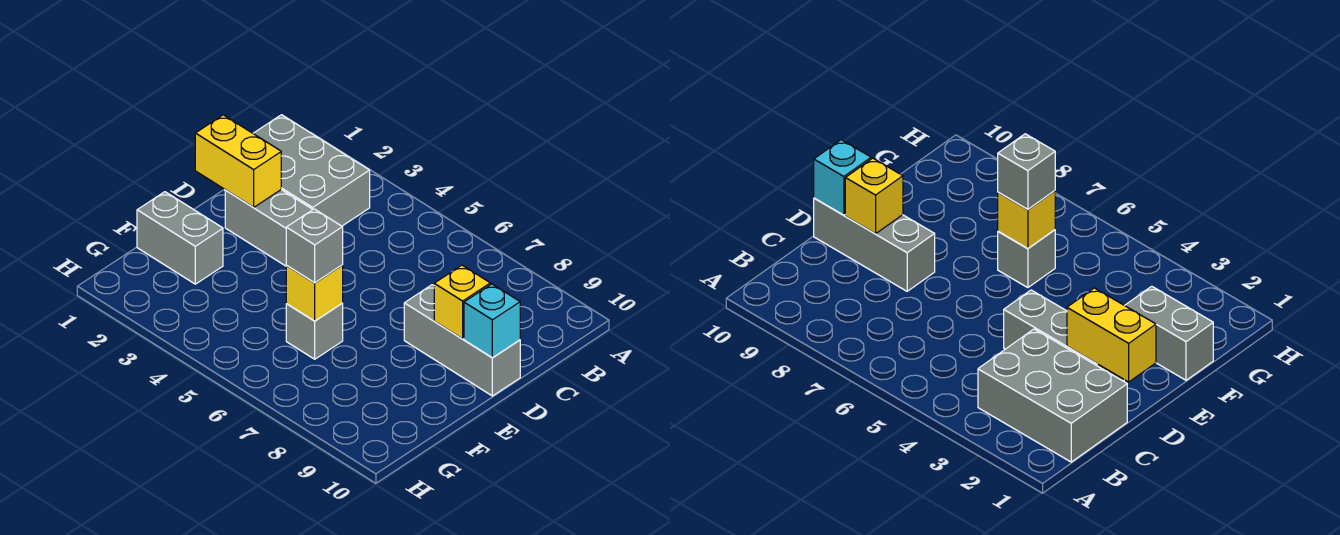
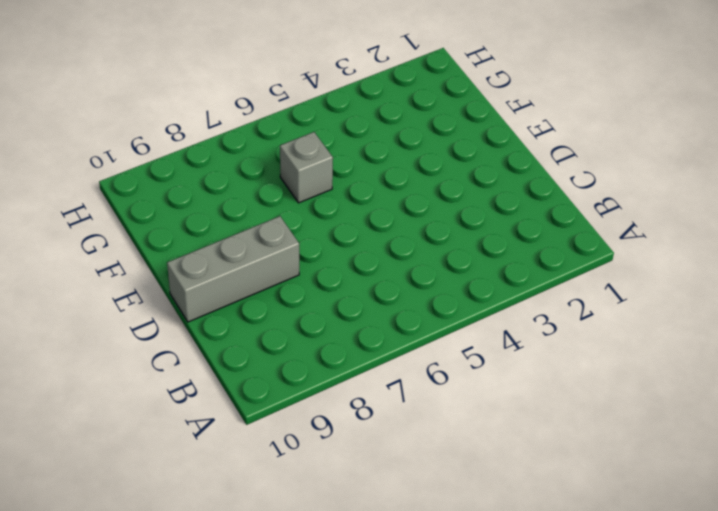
none -> grey brick B1:C3 level 1
none -> grey brick D2:D4 level 1

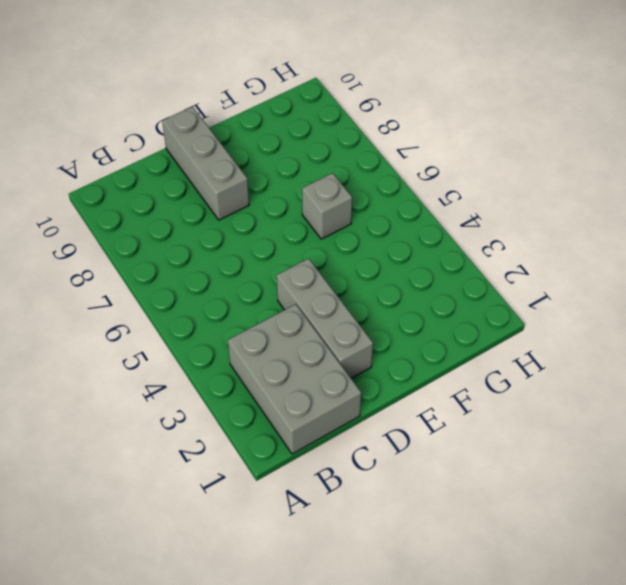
none -> grey brick F1:F2 level 1
none -> yellow brick D1:D2 level 2

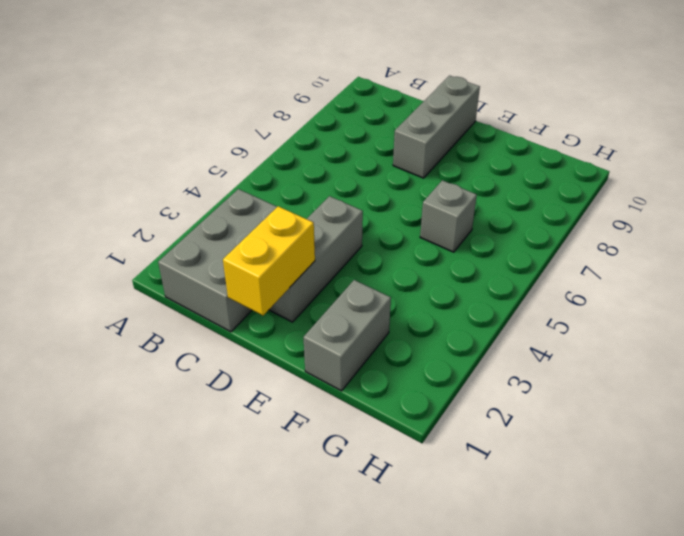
none -> yellow brick D9 level 2
none -> cyan brick D10 level 2

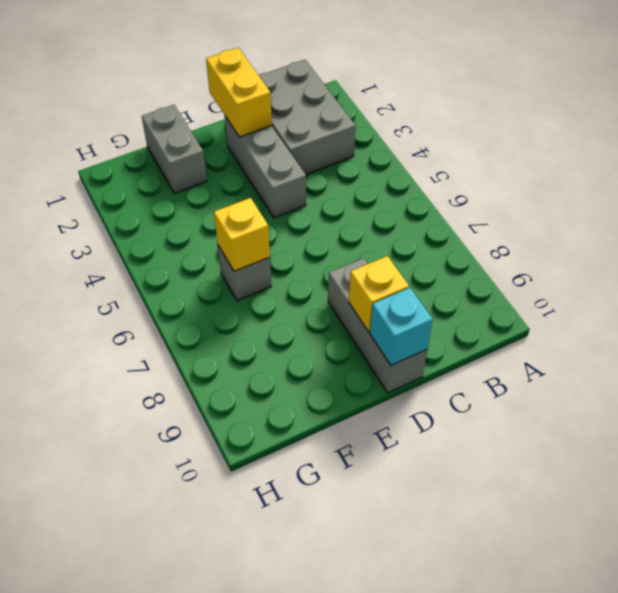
none -> grey brick F6 level 3

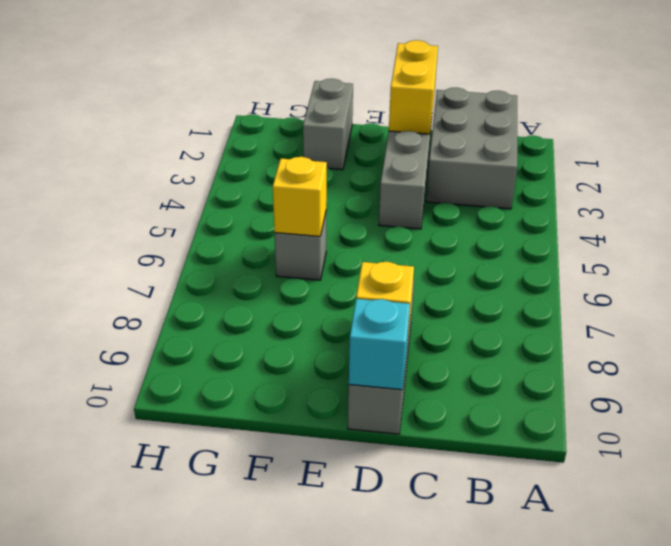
none -> grey brick F6 level 3

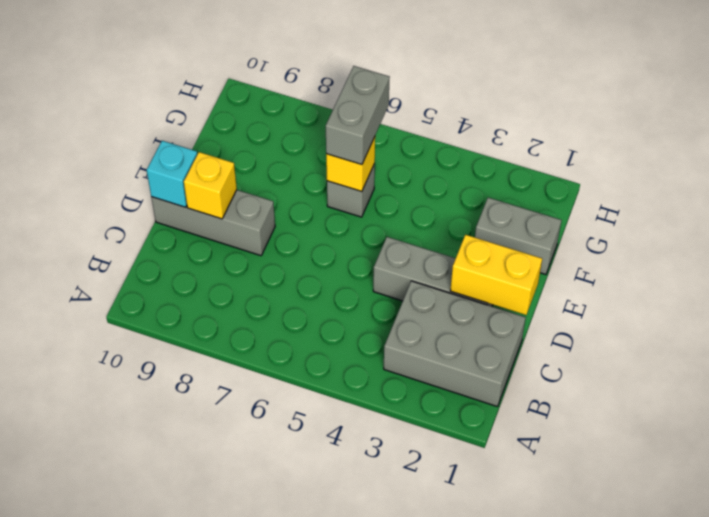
grey brick F6:G6 level 3 -> grey brick F6 level 3

